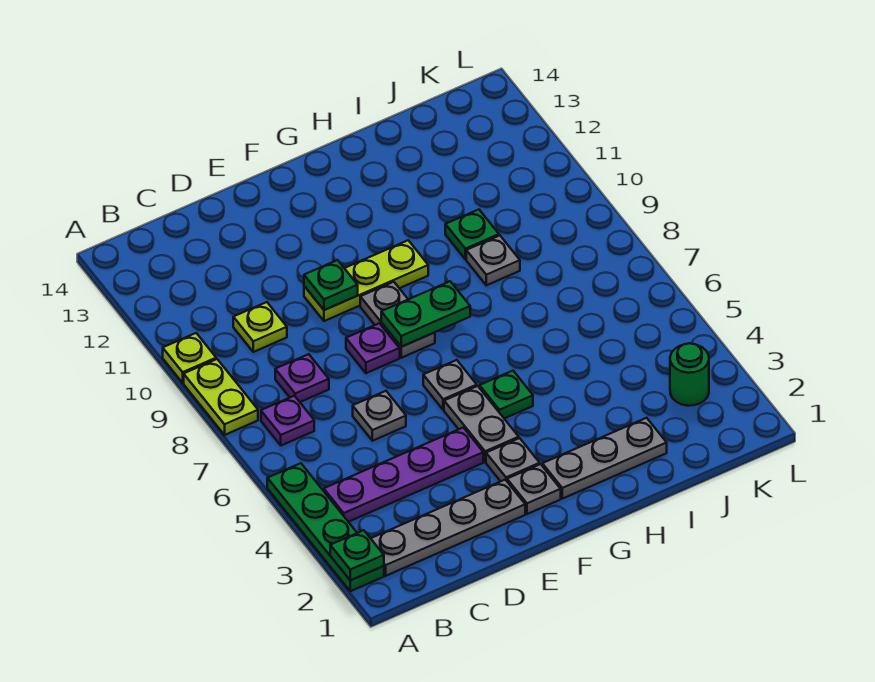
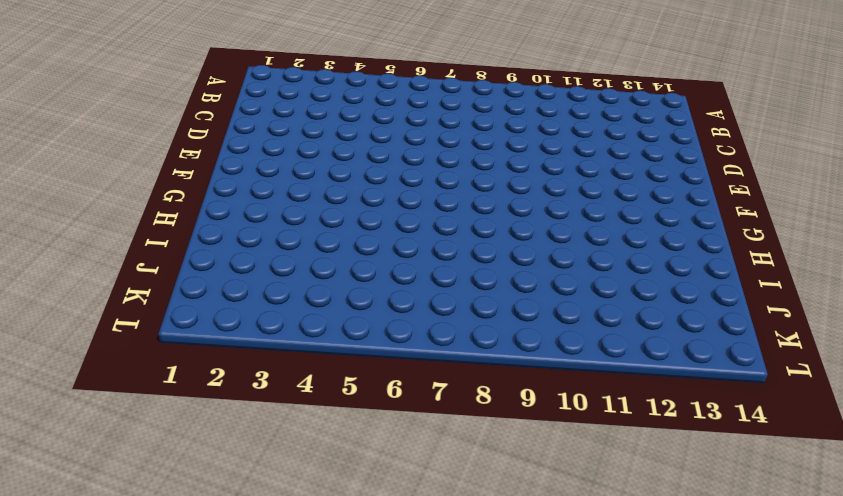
none -> green plate A2:A5 level 1
none -> lime plate A8:A9 level 1
none -> lime plate A10 level 1

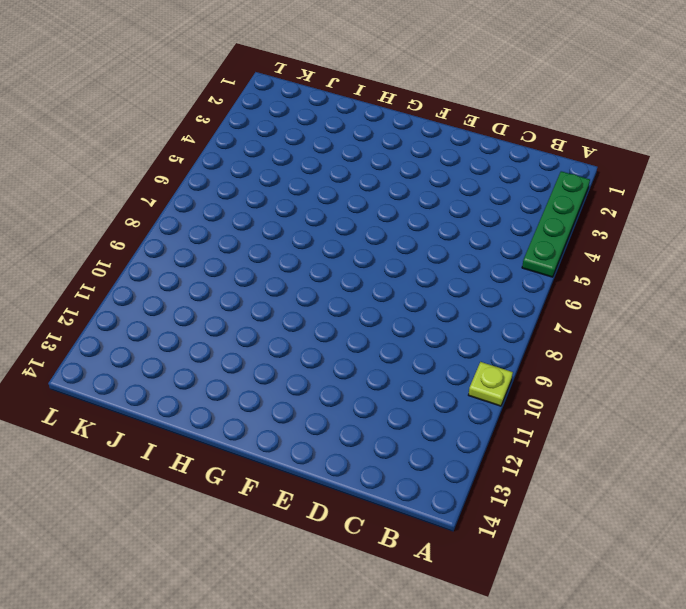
none -> lime plate A8:A9 level 1
none -> grey plate B2:E2 level 1
none -> purple plate B4:E4 level 1

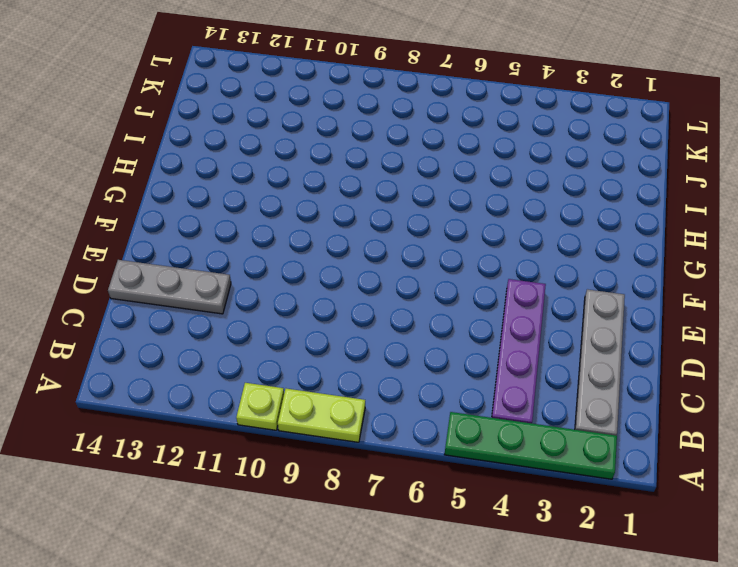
grey plate D12:D14 level 1 -> grey plate G2:I2 level 1
none -> purple plate B7 level 1
none -> purple plate C8 level 1
none -> lime plate C10 level 1

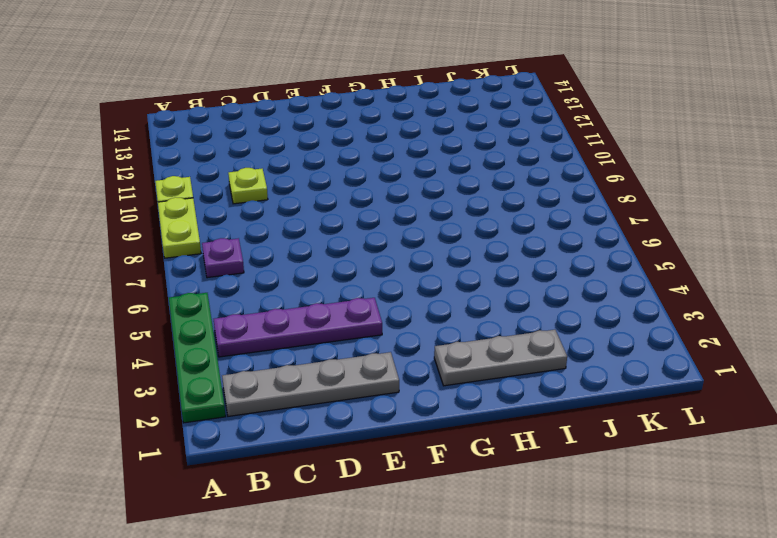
none -> purple plate C8 level 1
none -> grey plate D6 level 1
none -> purple plate E8 level 1

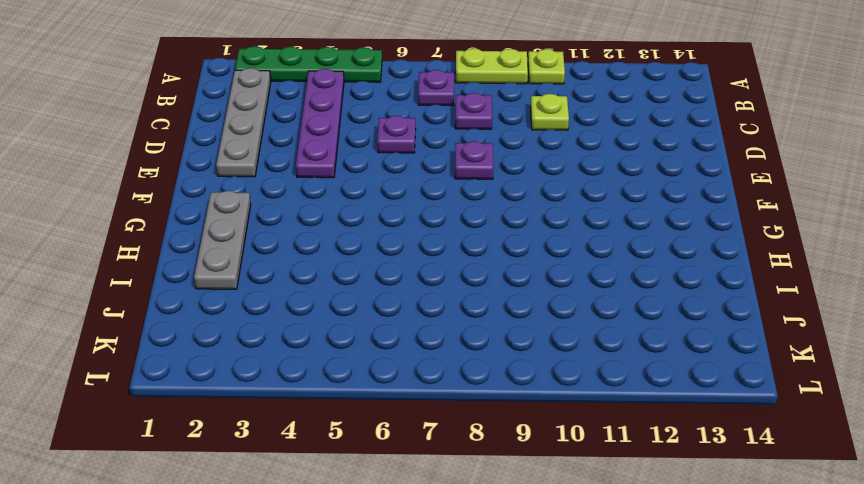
purple plate D6 level 1 -> grey plate D6 level 1
none -> lime plate E10:G10 level 1
none -> grey plate F2 level 1
none -> grey plate F3 level 1

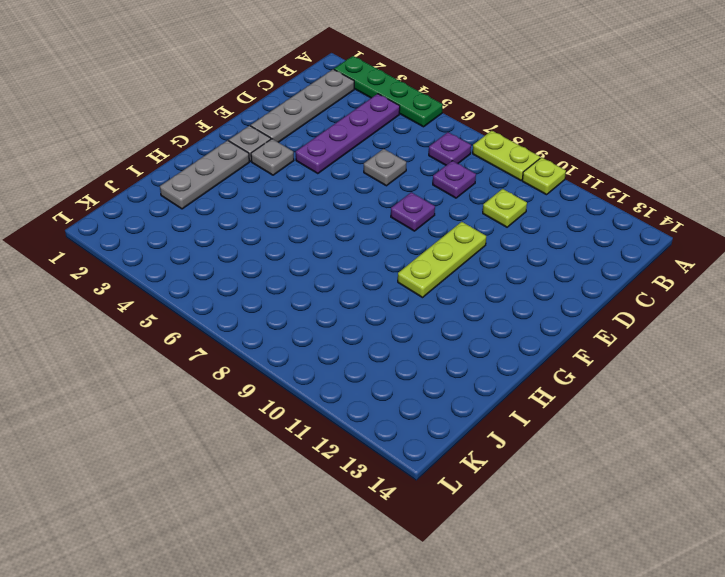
none -> grey plate F4:F5 level 1
none -> grey plate F6 level 1
none -> grey plate F8:F9 level 1

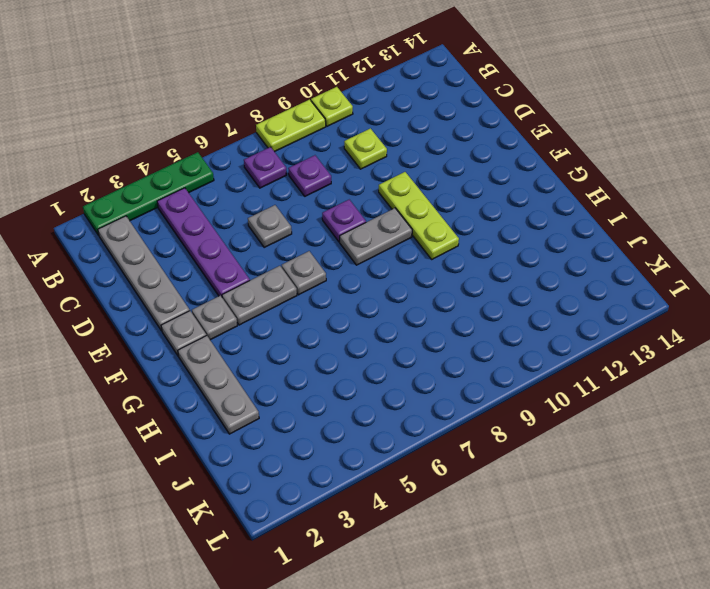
none -> green plate G5 level 1
none -> grey plate I9 level 1
none -> green plate I10 level 1

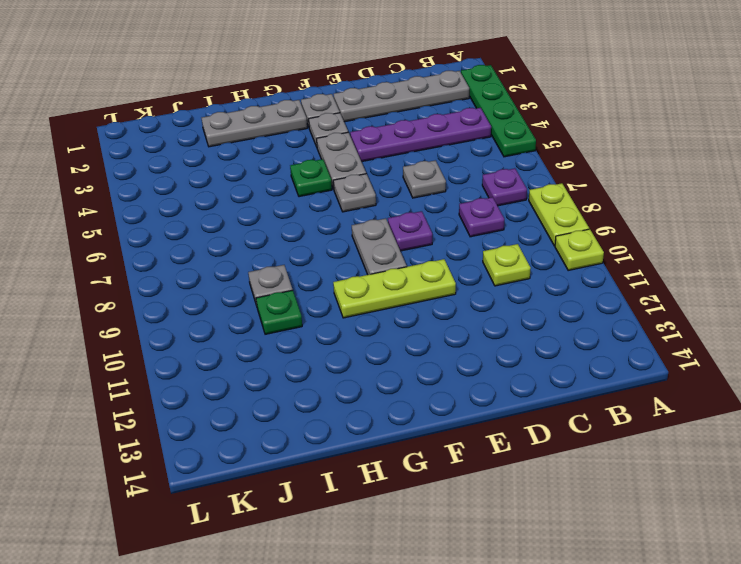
none -> green round brick K3 level 1
none -> green plate A2 level 2
none -> green plate E10 level 2

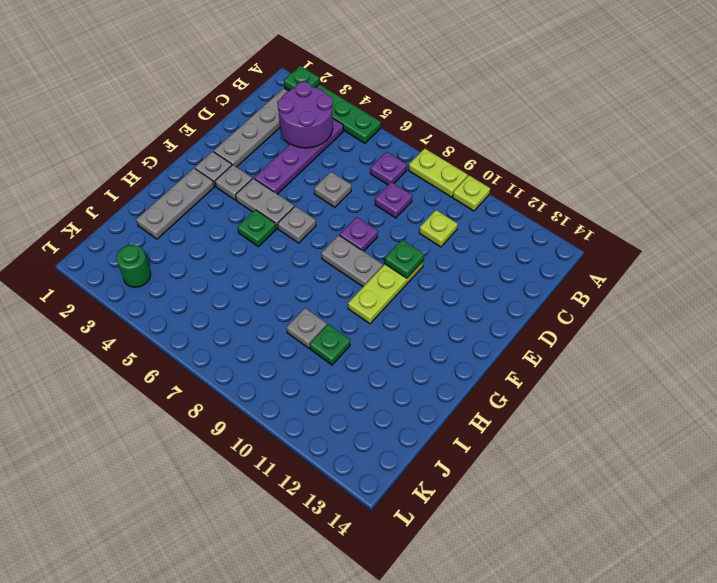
purple round brick B3:C4 level 2 -> none
none -> green plate F8:G8 level 2

